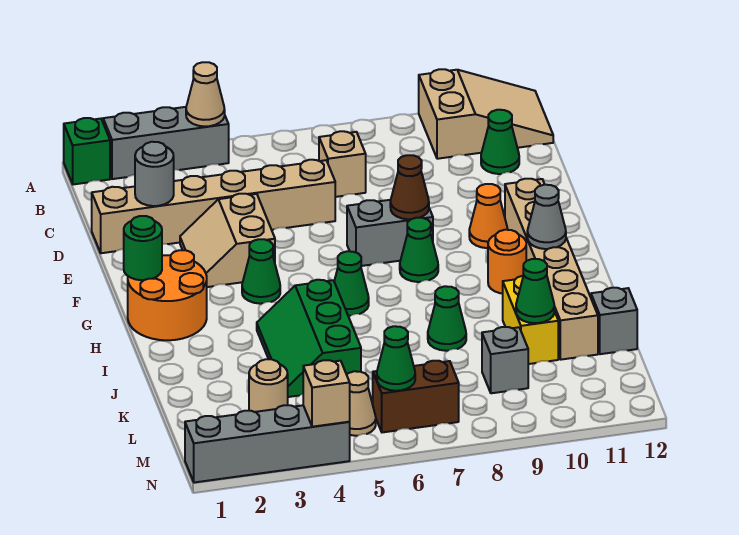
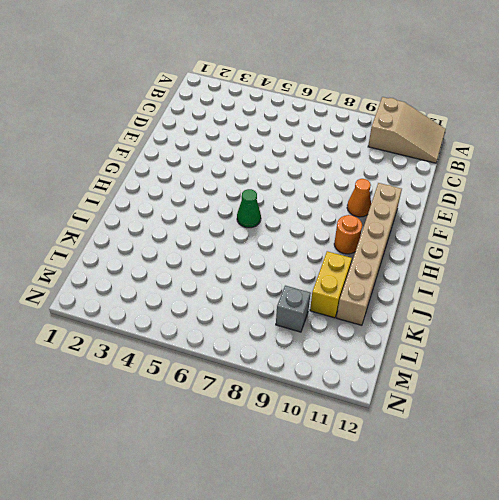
none -> green brick A1 level 1
none -> grey brick A2:A4 level 1
none -> tan brick C7 level 1
none -> green cone C11 level 1

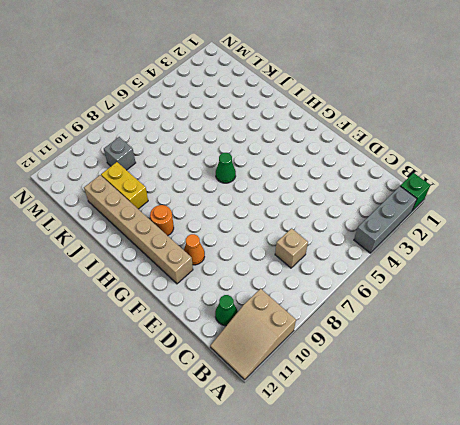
none -> tan brick D1:D6 level 1
none -> tan slope E3:F4 level 1 top 4
none -> grey brick F7:F8 level 1
none -> orange round brick G1:H2 level 1

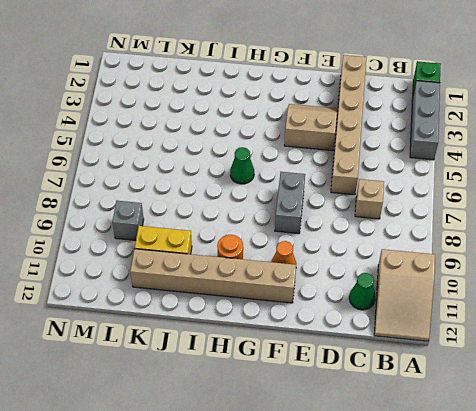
none -> orange round brick G1:H2 level 1
none -> green cone G4 level 1
none -> green cone G8 level 1
none -> green slope I4:K5 level 1 top 5

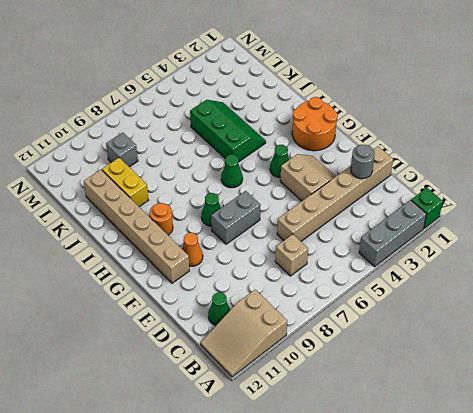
none -> green cone J8 level 1
none -> grey brick K12 level 1
none -> tan round brick L3 level 1
none -> tan cone M5 level 1

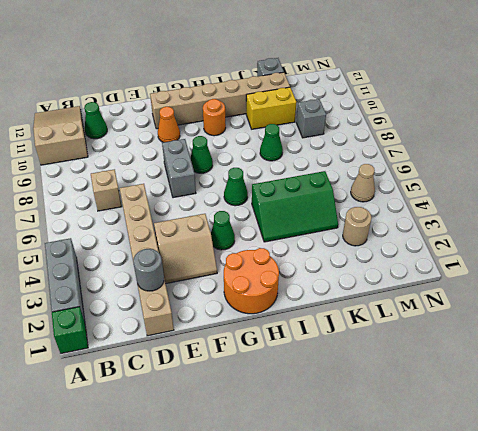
none -> brown brick M6:M7 level 1
none -> grey brick N1:N4 level 1
none -> tan cone A4 level 2
none -> brown cone F8 level 2

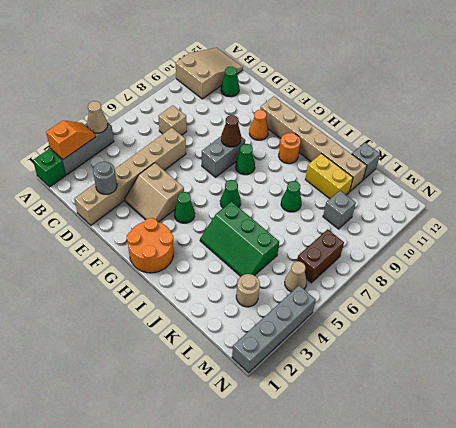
orange slope A2:A3 level 2 top 2 -> none
none -> green round brick G1 level 2
none -> grey cone H11 level 2
none -> green cone K10 level 2
none -> green cone M6 level 2

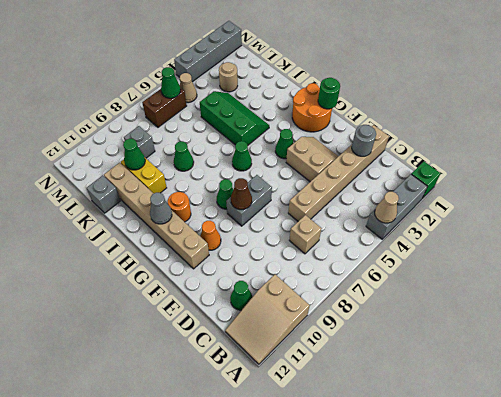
none -> tan brick N4 level 2

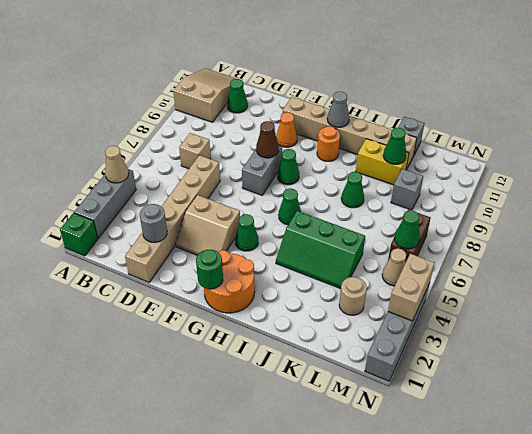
tan brick N3:N4 level 2 -> tan brick N4 level 2

